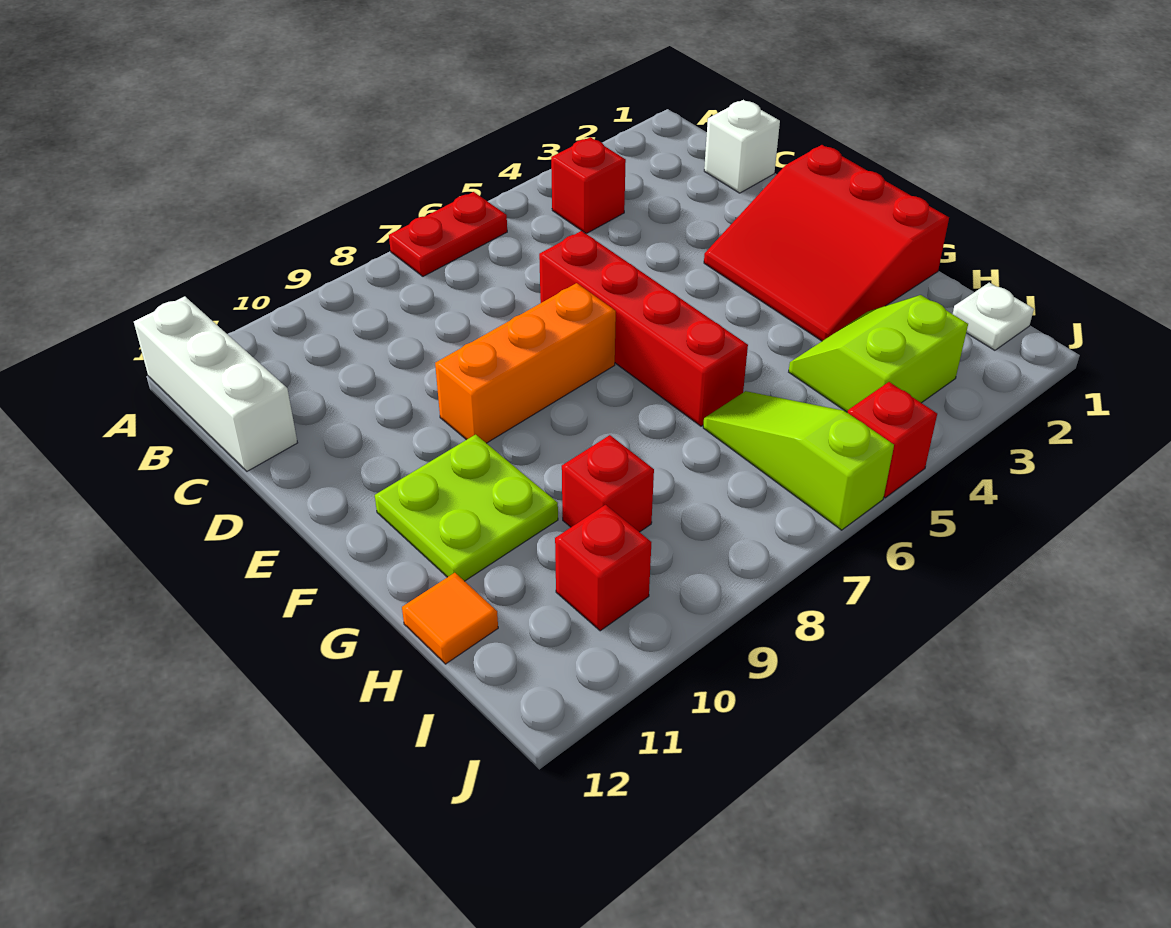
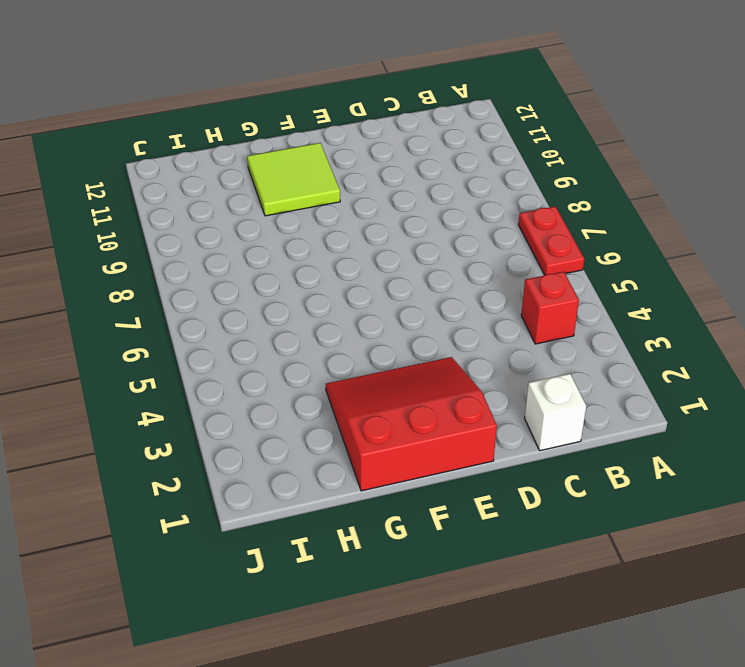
lime tile F10:G11 level 1 -> lime plate F10:G11 level 1
none -> white brick A12:C12 level 1
none -> red brick D6:G6 level 1
none -> orange brick E7:E9 level 1

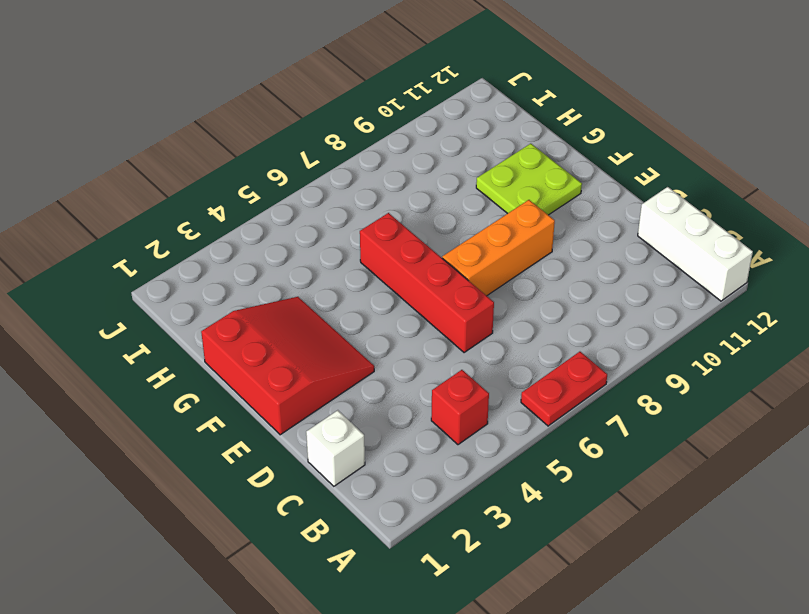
none -> lime slope H3:I4 level 1 top I
none -> lime slope H6:J6 level 1 top J
none -> red brick H9 level 1

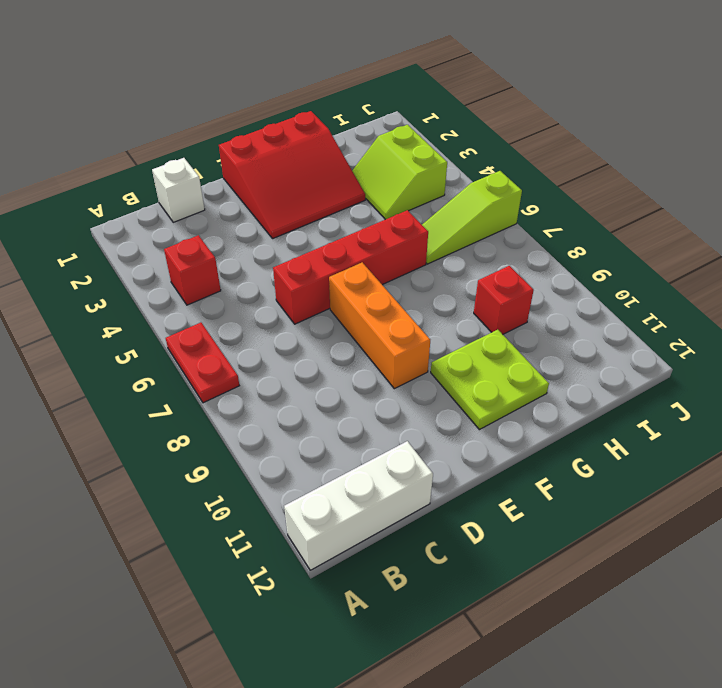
none -> orange tile H12 level 1
none -> white plate I1 level 1
none -> red brick I10 level 1

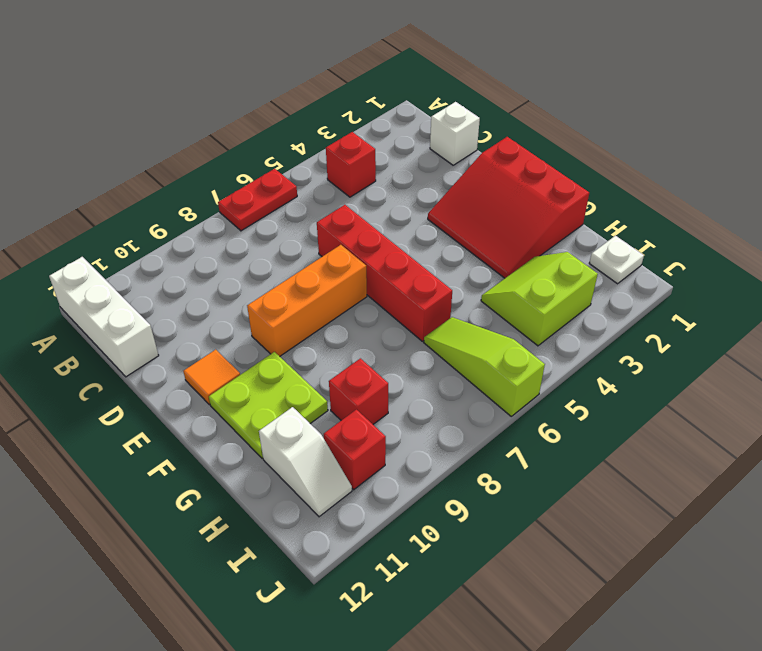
orange tile E11 level 1 -> orange tile H12 level 1
white slope H11:I11 level 1 top H -> none
none -> red brick J5 level 1

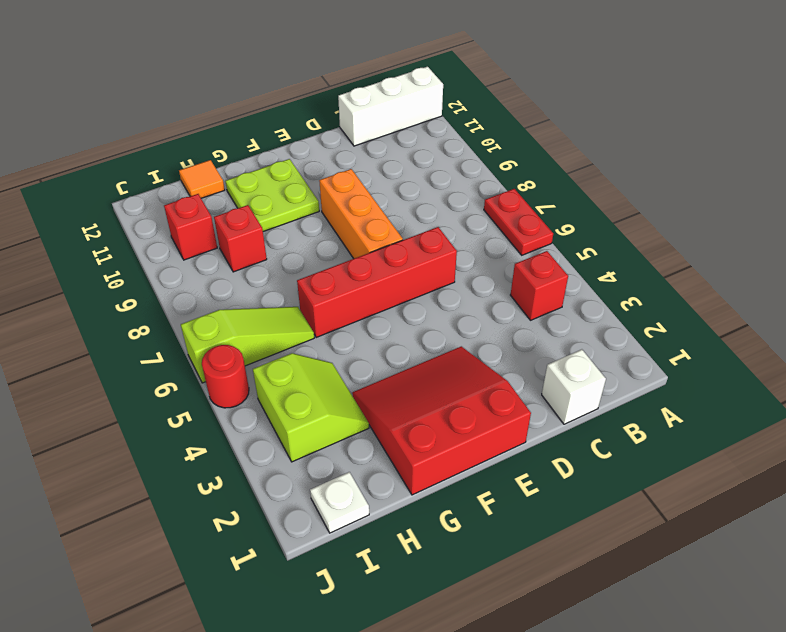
red round brick J5 level 1 -> red brick J5 level 1

